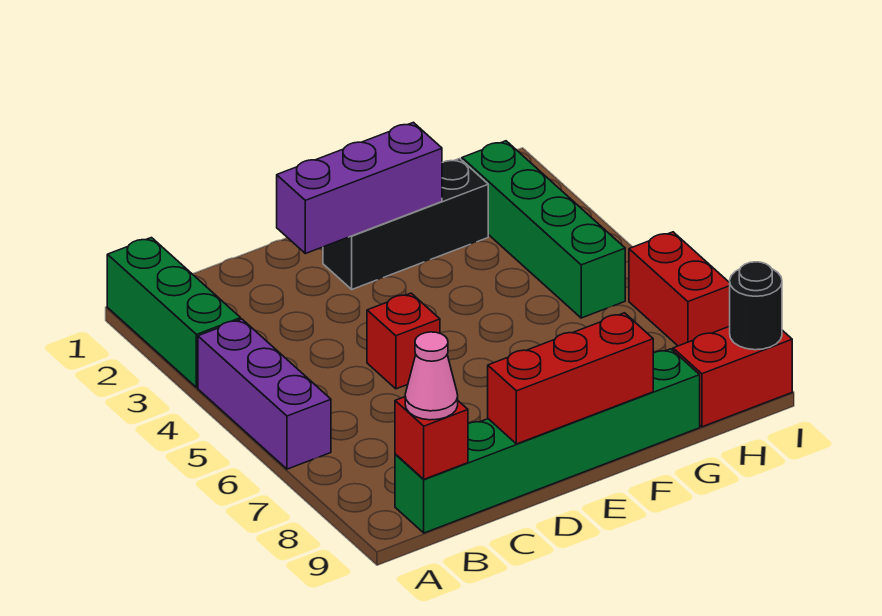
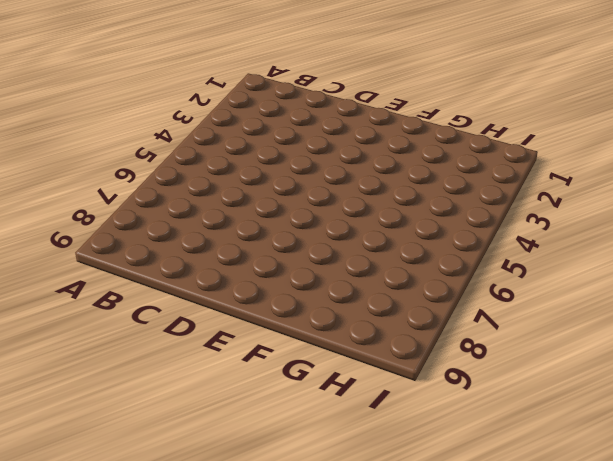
none -> green brick A1:A3 level 1
none -> purple brick A4:A6 level 1
none -> green brick B9:G9 level 1

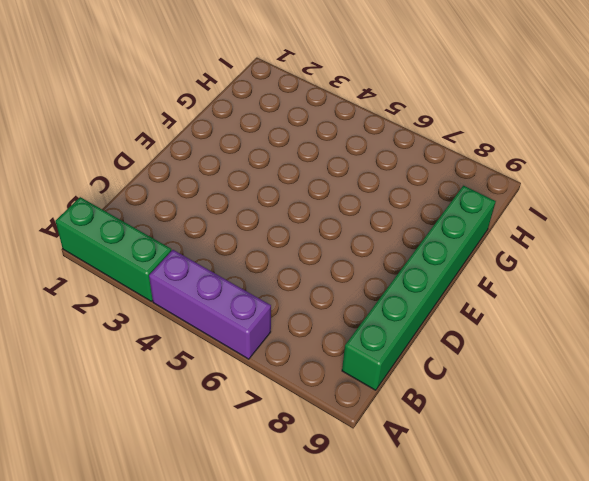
none -> red brick D5 level 1
none -> black brick E2:G2 level 1
none -> green brick H2:H5 level 1

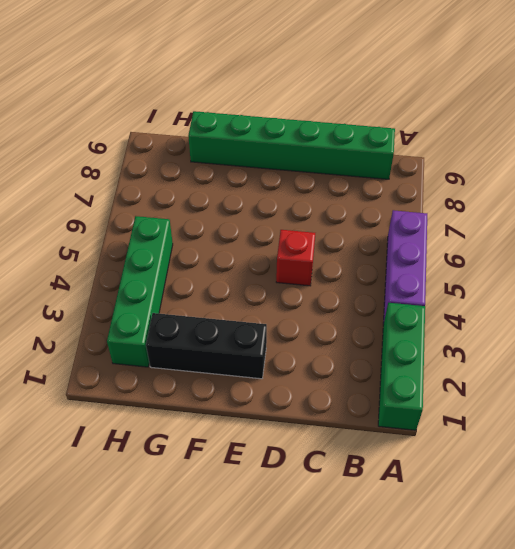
none -> red brick H9:I9 level 1
none -> red brick I6:I7 level 1
none -> red brick B9 level 2

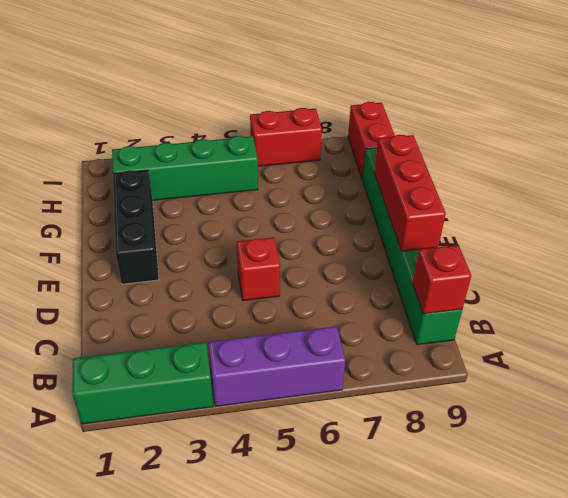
none -> purple brick D2:F2 level 2
none -> black round brick I9 level 2
none -> pink cone B9 level 3

